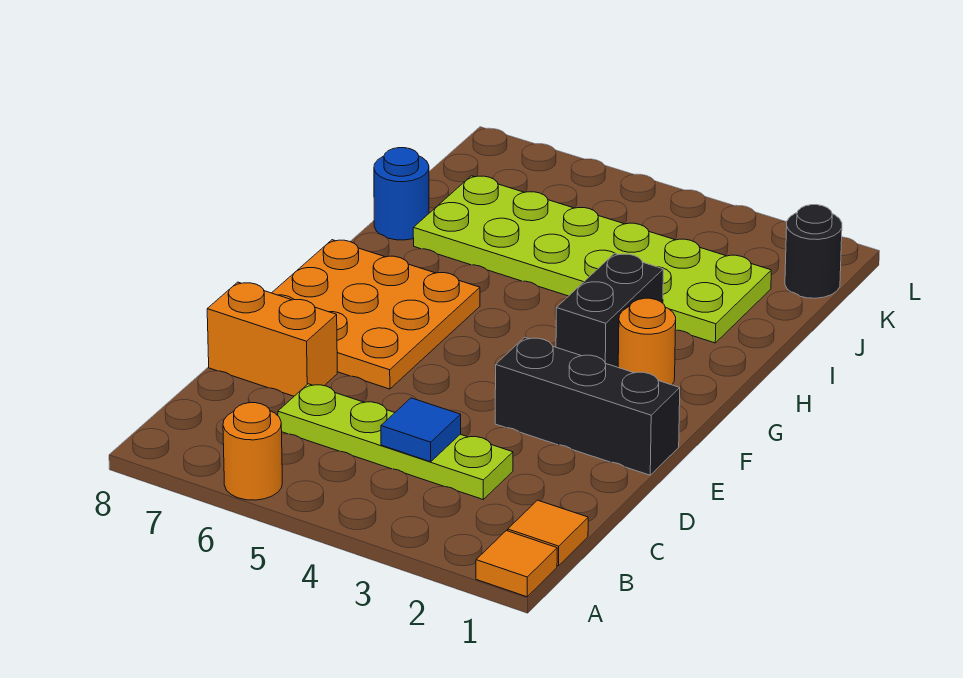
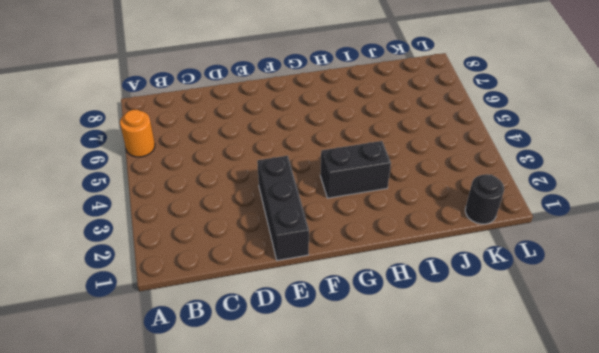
none -> orange tile A1 level 1
none -> orange tile B1 level 1
none -> lime plate C3:C6 level 1

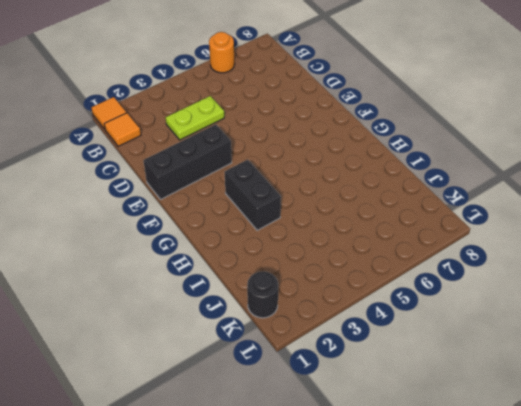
lime plate C3:C4 level 1 -> lime plate C3:C6 level 1
none -> orange brick D7:D8 level 1
none -> orange plate E6:G8 level 1
none -> orange round brick G2 level 1

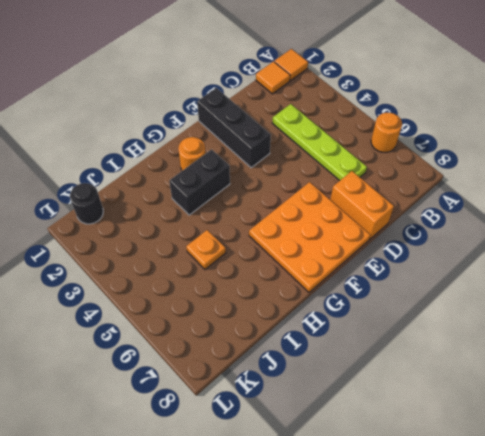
orange plate I5 level 1 -> lime plate I2:J7 level 1
none -> blue round brick I8 level 1
none -> blue tile C4 level 2

